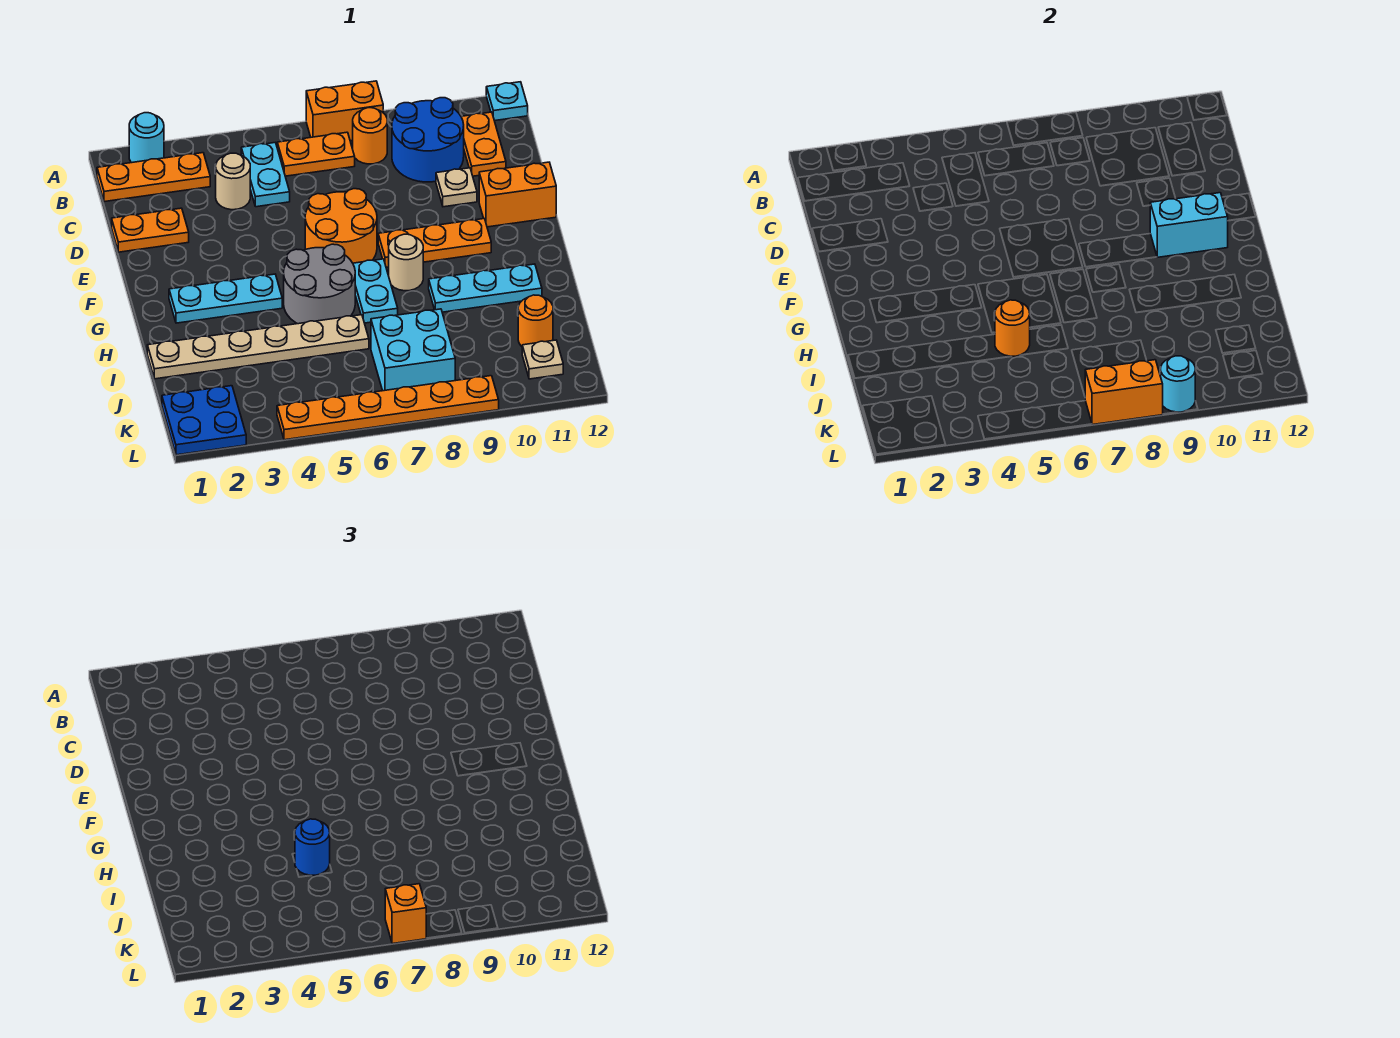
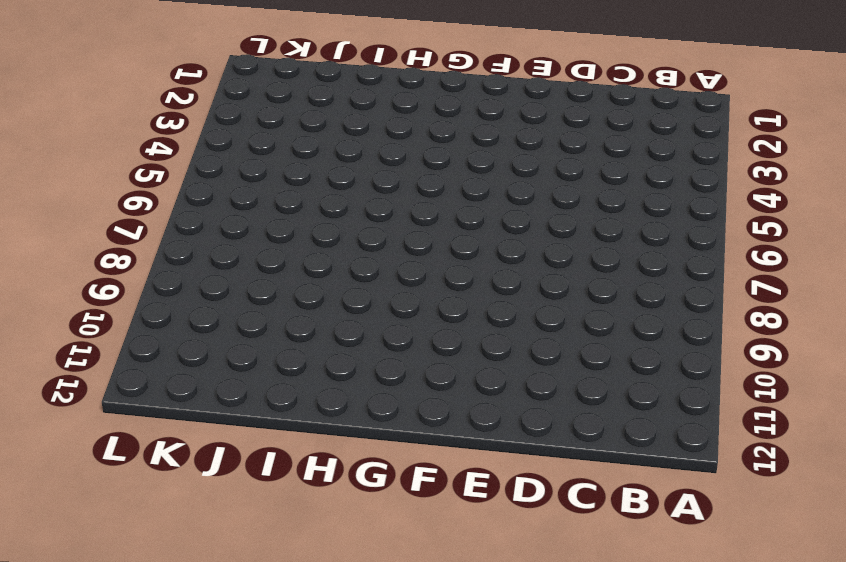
none -> cyan round brick A2 level 1
none -> orange brick A7:A8 level 1
none -> cyan plate A12 level 1
none -> orange plate B1:B3 level 1

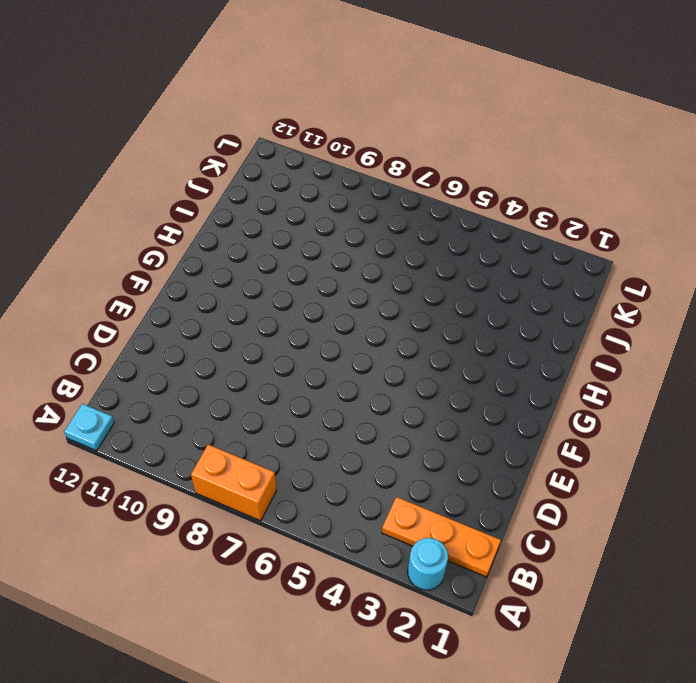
none -> cyan plate B5:C5 level 1
none -> orange plate B6:B7 level 1
none -> orange round brick B8 level 1
none -> blue round brick B9:C10 level 1

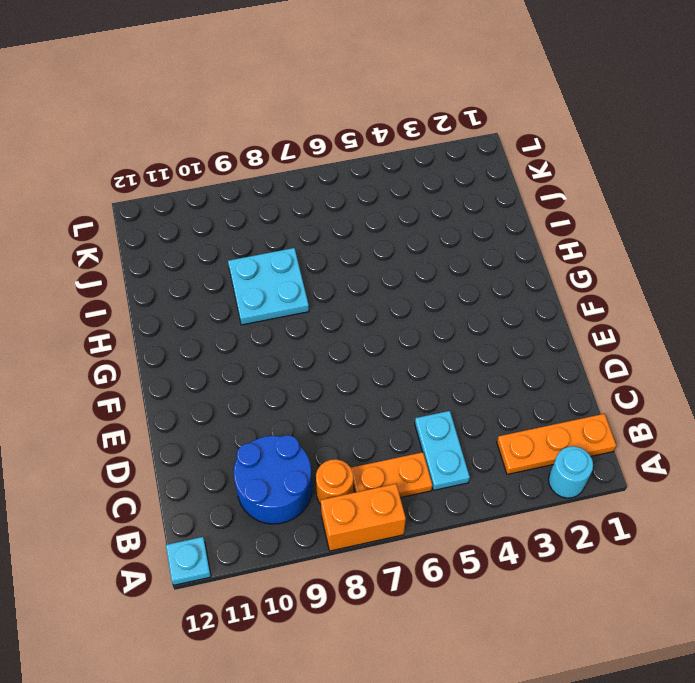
cyan plate H8:I9 level 1 -> cyan plate H9:H11 level 1
none -> orange plate B11:C11 level 1
none -> tan round brick C4 level 1
none -> orange plate D1:D2 level 1
none -> tan plate D10 level 1

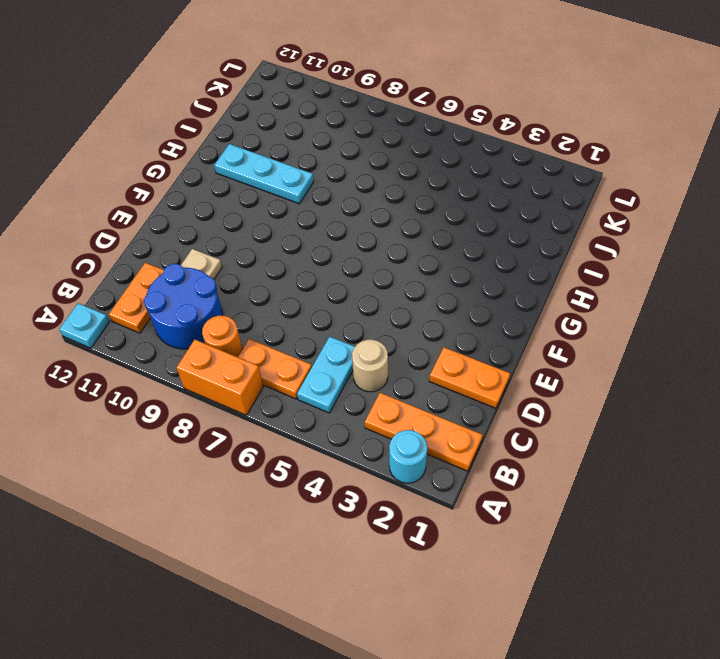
none -> orange round brick E6:F7 level 1
none -> orange brick E11:E12 level 1
none -> orange plate F8:F10 level 1
none -> cyan plate G2:G4 level 1

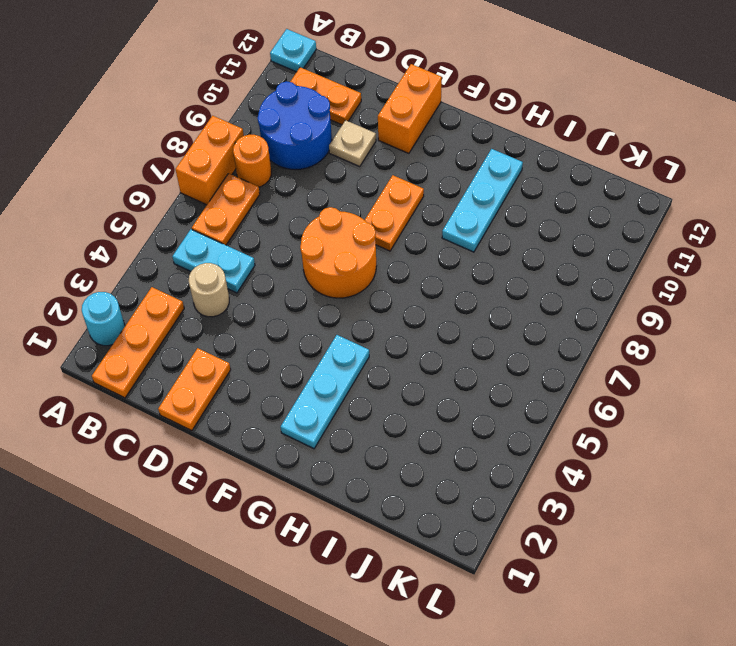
orange plate F8:F9 level 1 -> orange plate F8:F10 level 1
none -> grey round brick G5:H6 level 1
none -> cyan plate G7:H7 level 1
none -> tan round brick G8 level 1
none -> tan plate I1:I6 level 1

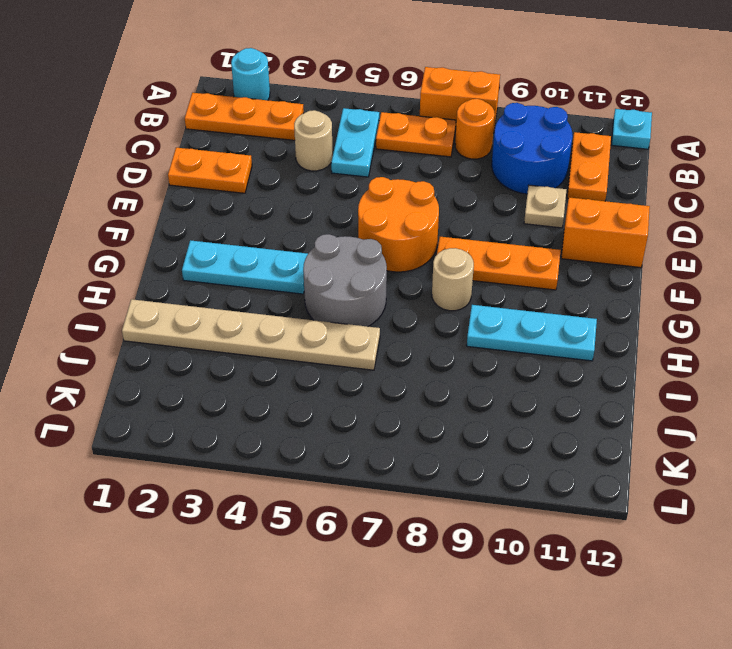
none -> cyan plate G7:H7 level 1
none -> cyan brick J7:K8 level 1
none -> orange round brick J11 level 1
none -> blue plate K1:L2 level 1

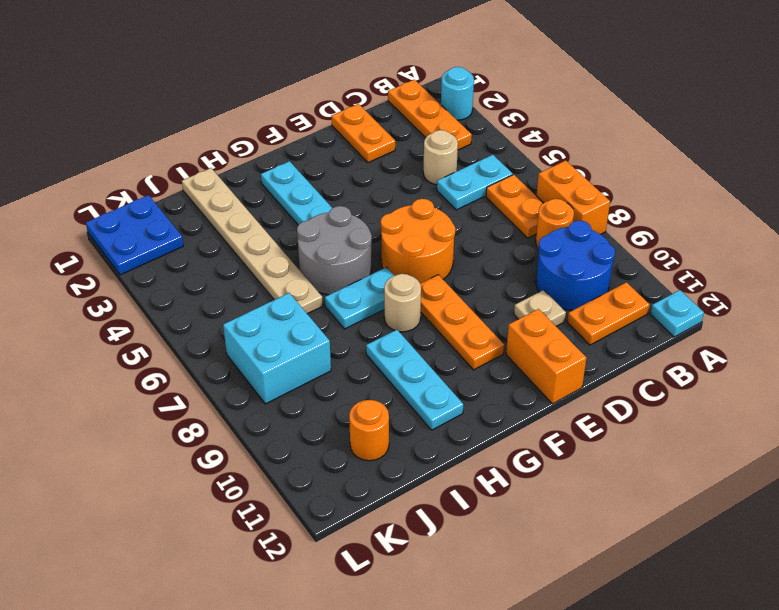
none -> tan plate K11 level 1
none -> orange plate L4:L9 level 1
none -> cyan brick F10:F11 level 2
none -> orange round brick I5 level 2

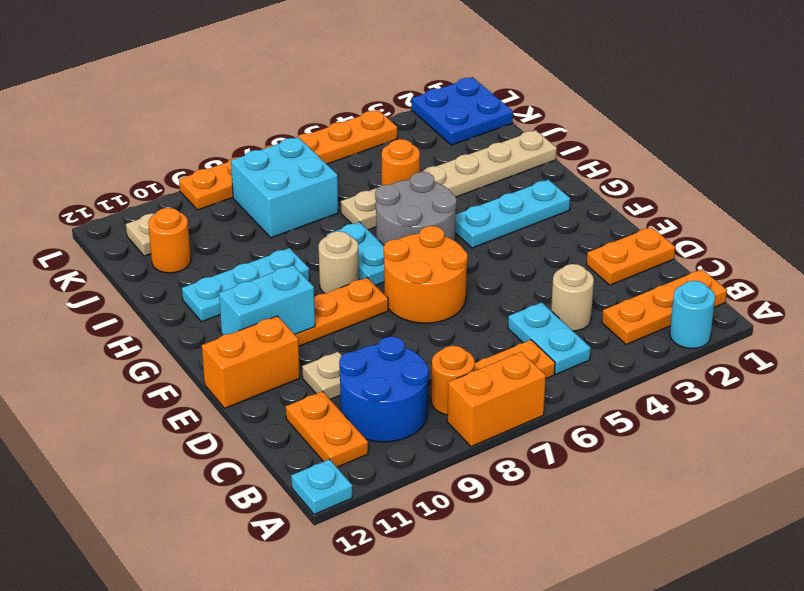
none -> orange brick L7:L8 level 2
none -> cyan round brick L9 level 2
none -> blue round brick I5 level 3
none -> orange brick L7 level 3

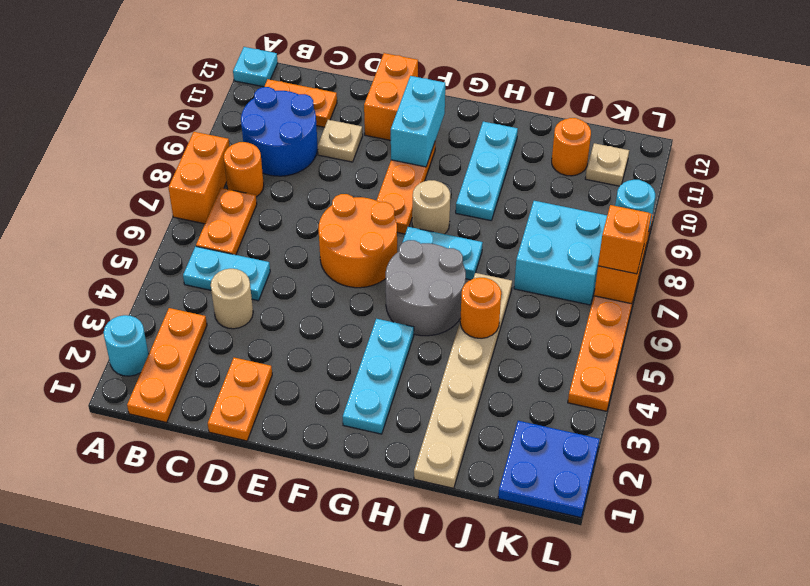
none -> blue round brick I5 level 3

